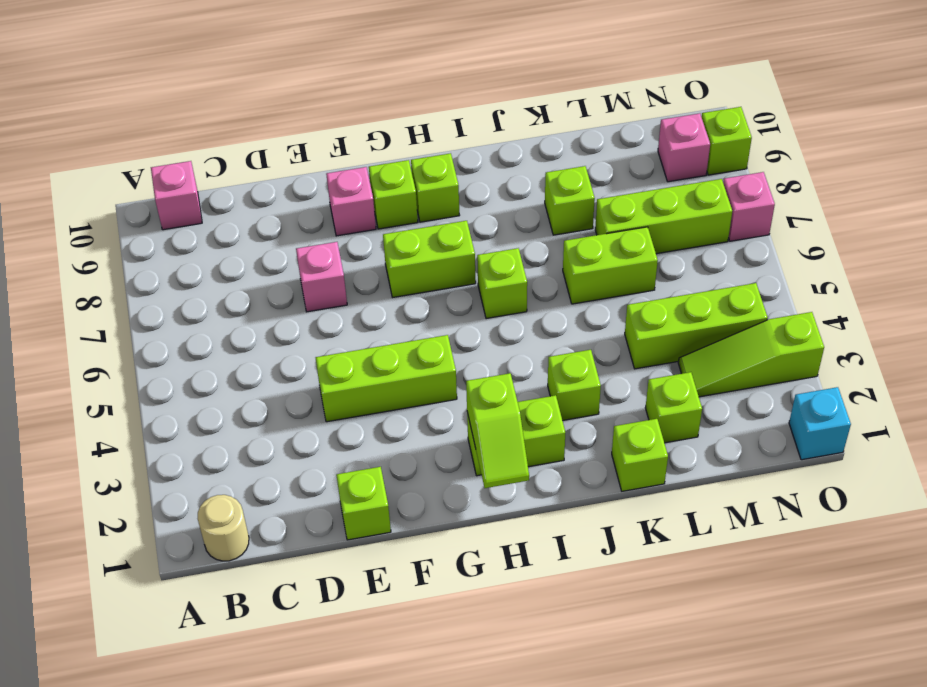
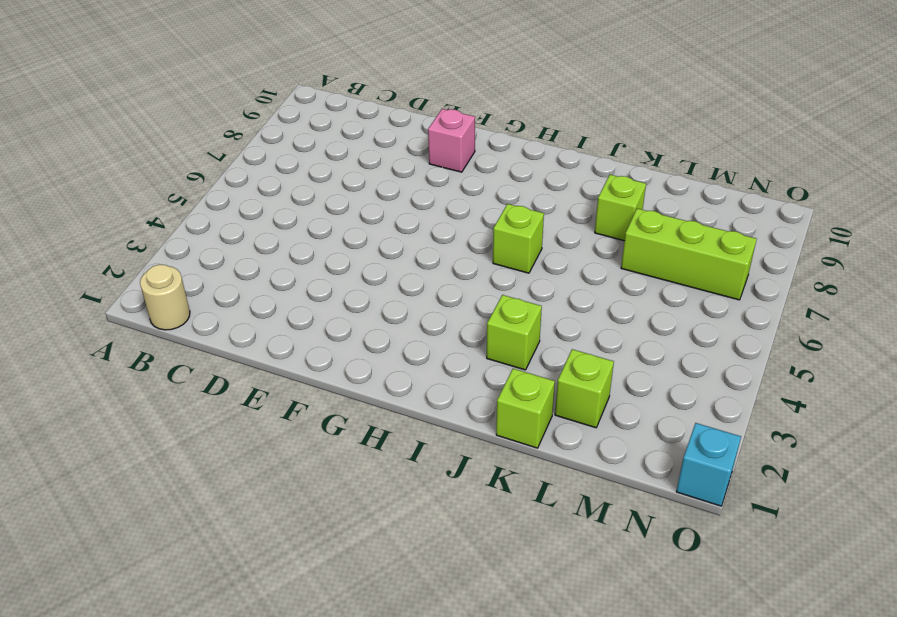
none -> pink brick B10 level 1
none -> lime brick E1 level 1
none -> lime brick E4:G4 level 1

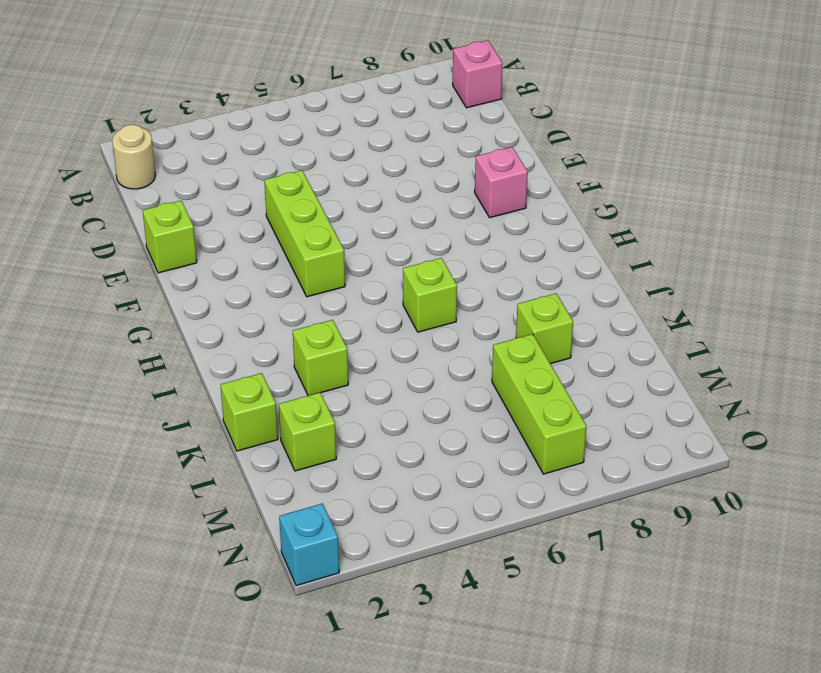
none -> pink brick E7 level 1
none -> lime brick G7:H7 level 1
none -> lime brick G9 level 1

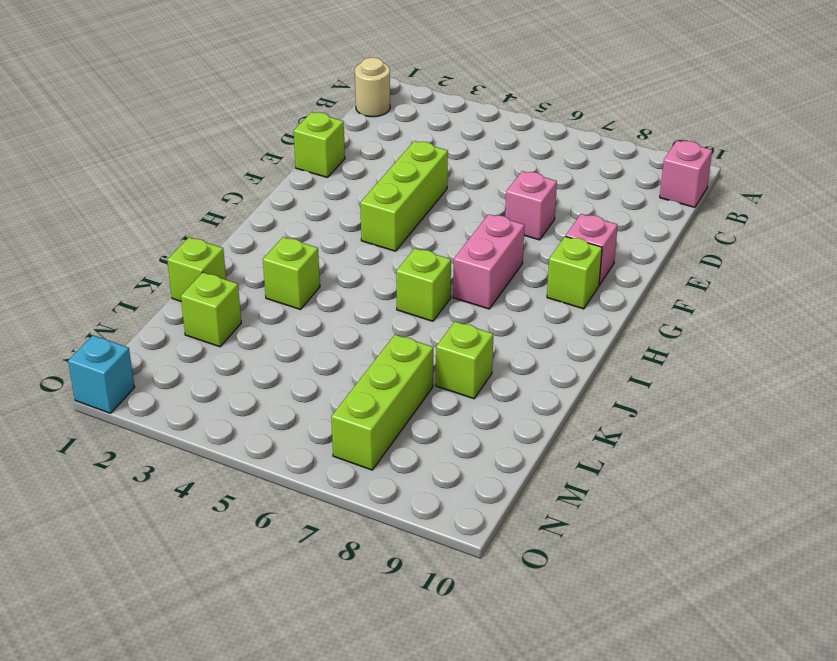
pink brick G7:H7 level 1 -> lime brick G7:H7 level 1
none -> lime brick H2:I2 level 1
none -> lime brick H9 level 1
none -> lime brick K6:L6 level 1

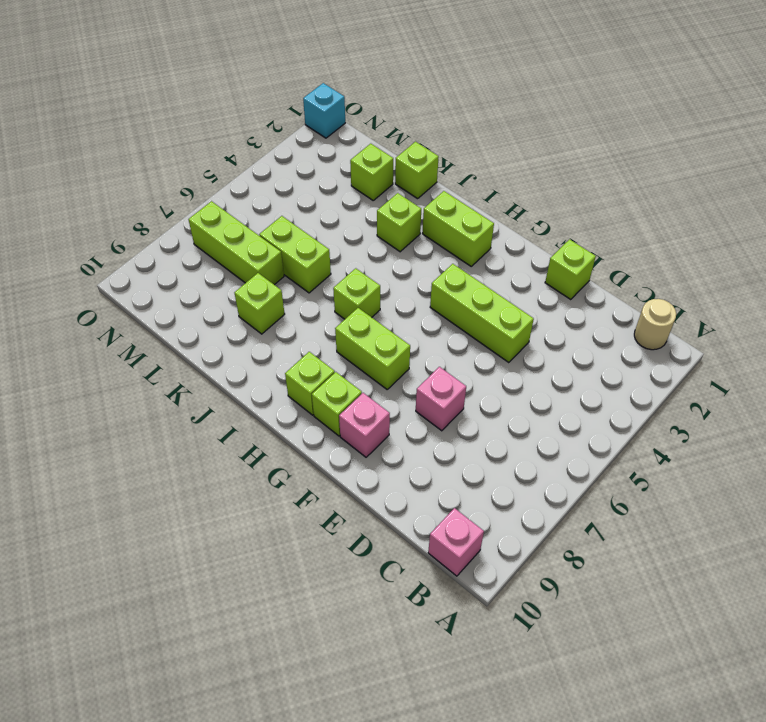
none -> lime brick L4:N4 level 1
none -> lime slope M3:O3 level 1 top O
none -> pink brick N9 level 1

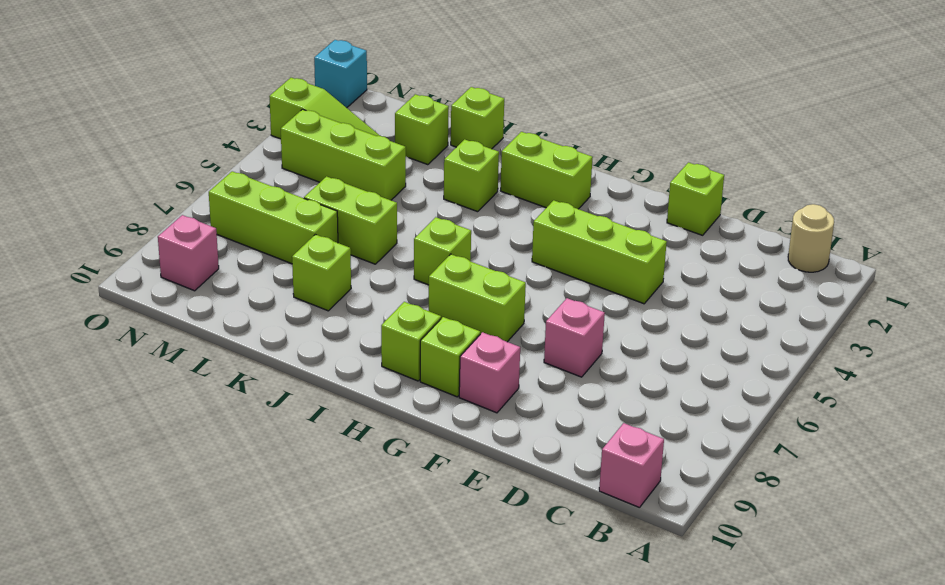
none -> pink brick O7 level 1
none -> lime brick O9 level 1
none -> lime slope H1:H2 level 2 top 2

